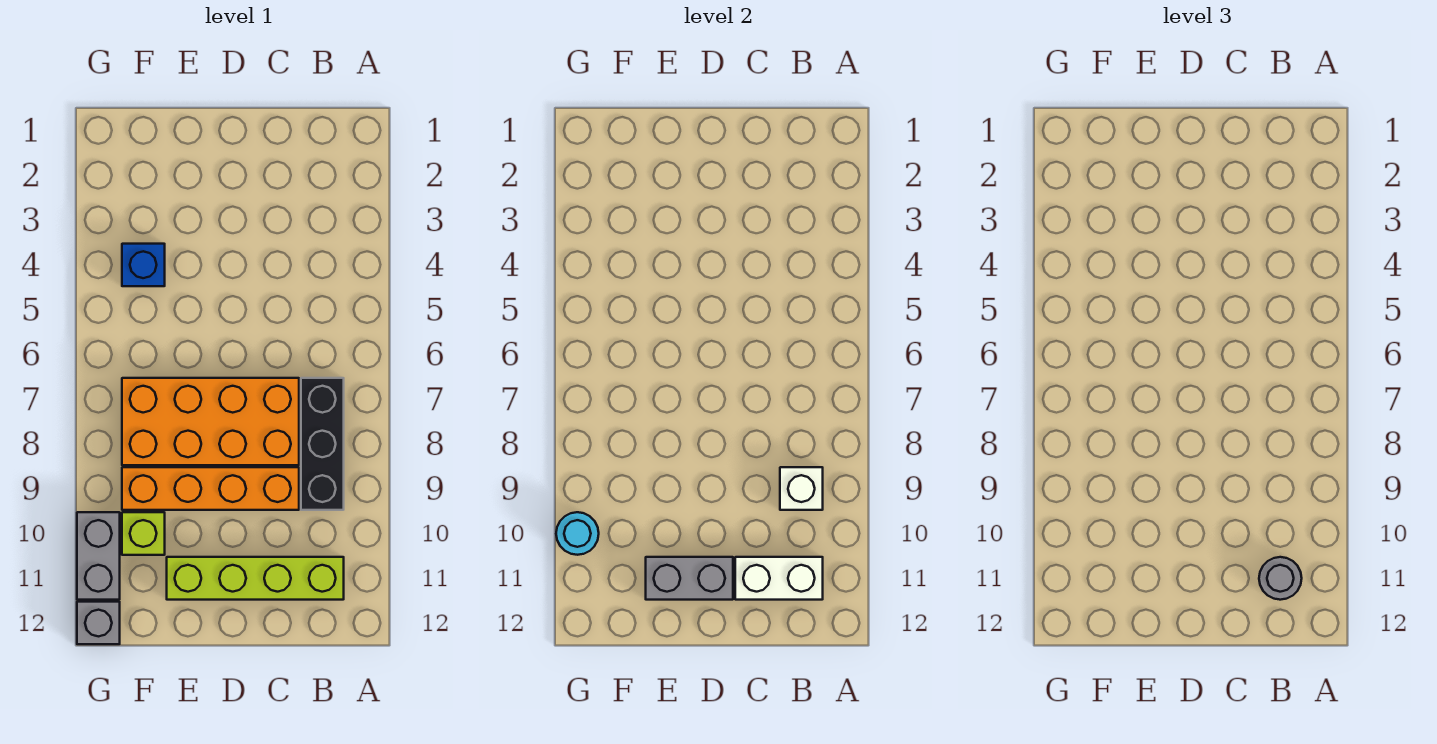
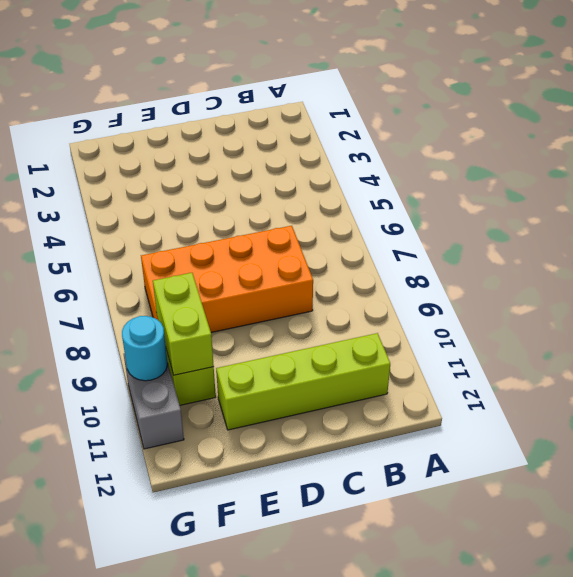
lime brick F9:F10 level 2 -> none
none -> black brick B7:B9 level 1
none -> orange brick C9:F9 level 1
none -> blue brick F4 level 1

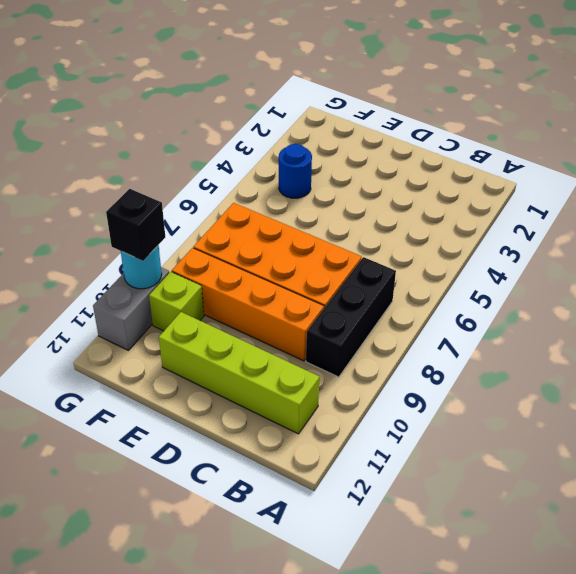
blue round brick F4 level 1 -> blue brick F4 level 1
black brick G10 level 3 -> none
none -> grey brick G12 level 1
none -> white brick B9 level 2
none -> white brick B11:C11 level 2

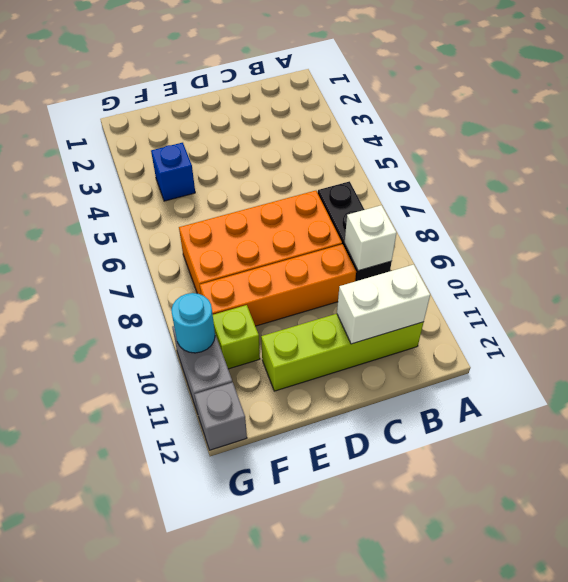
none -> grey brick D11:E11 level 2
none -> grey round brick B11 level 3

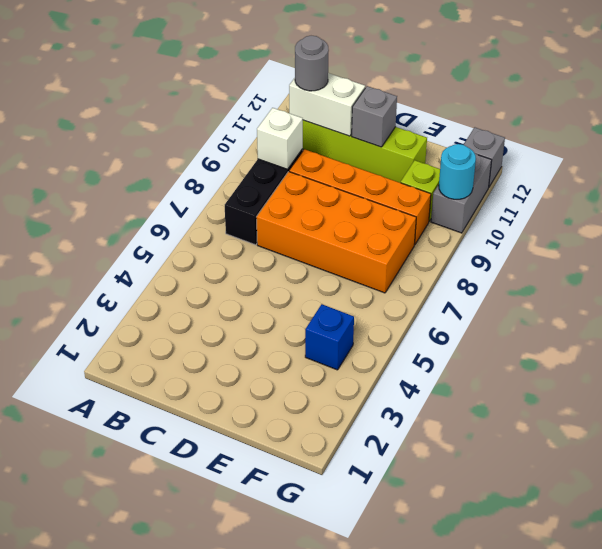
grey brick D11 level 2 -> grey brick D11:E11 level 2

